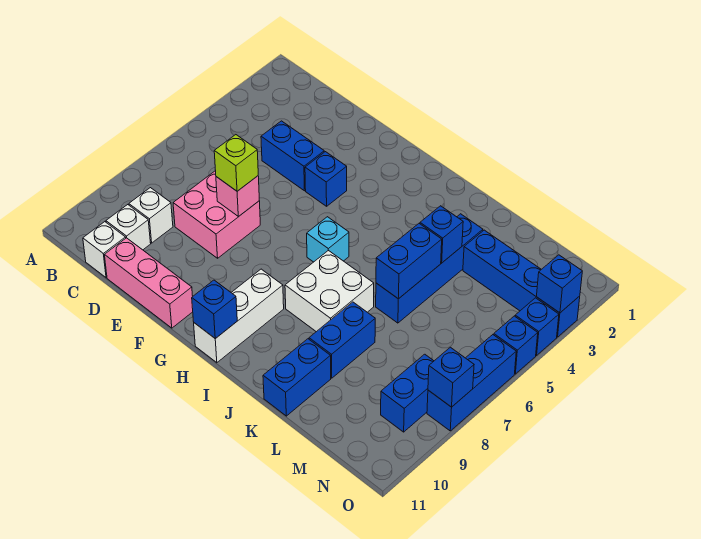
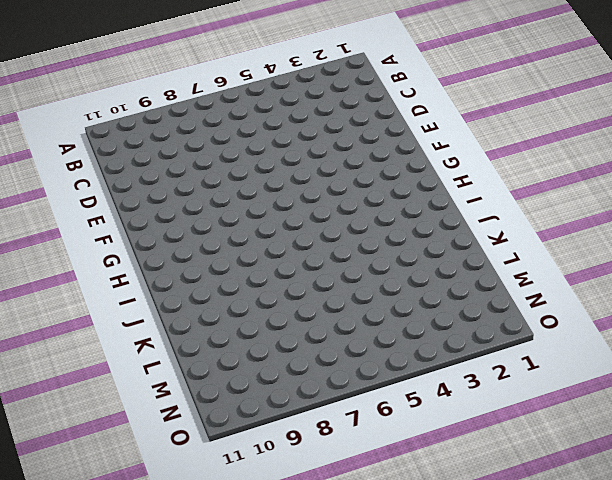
none -> white brick C9 level 1
none -> white brick C10 level 1
none -> white brick C11 level 1

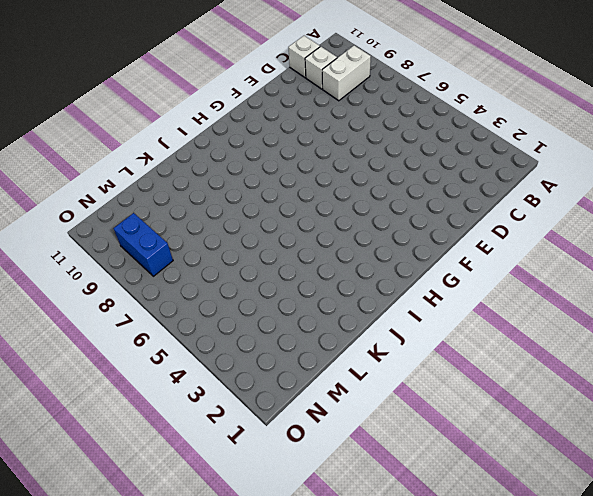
white brick B9:C9 level 1 -> white brick C9 level 1
none -> blue brick D4:E4 level 1
none -> pink brick D7:E8 level 1
none -> pink brick D11:F11 level 1

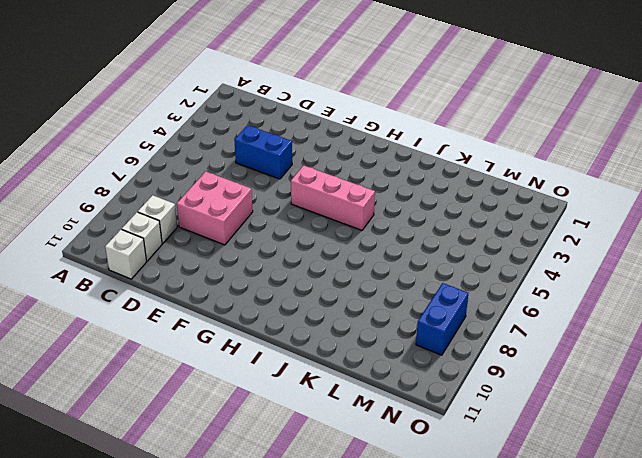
pink brick G5:I5 level 1 -> pink brick D11:F11 level 1
none -> blue brick F4 level 1
none -> cyan brick H6 level 1
none -> white brick H9:H11 level 1

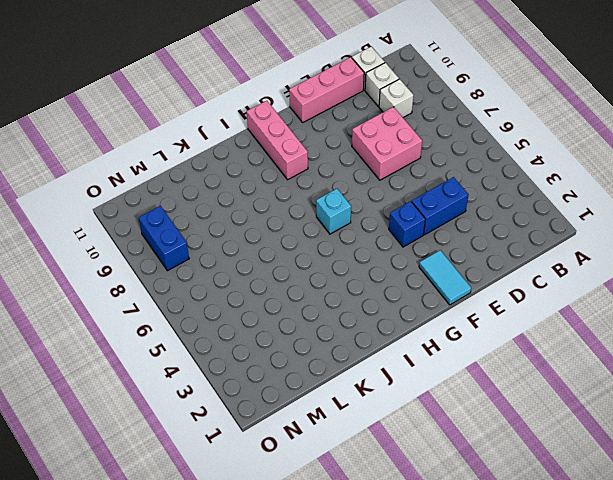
cyan tile F1:F2 level 1 -> none
pink brick H9:H11 level 1 -> white brick H9:H11 level 1
none -> white brick I7:J8 level 1
none -> blue brick K3:K6 level 1
none -> blue brick K8:K9 level 1

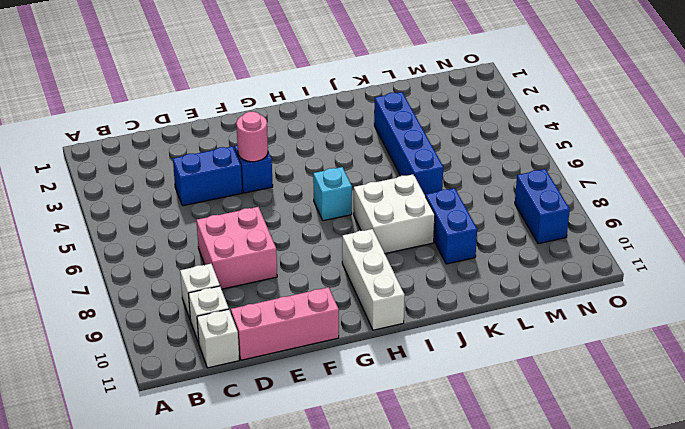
pink round brick F4 level 2 -> none
none -> blue brick K10:K11 level 1
none -> blue brick L3:O3 level 1
none -> blue brick O4 level 1

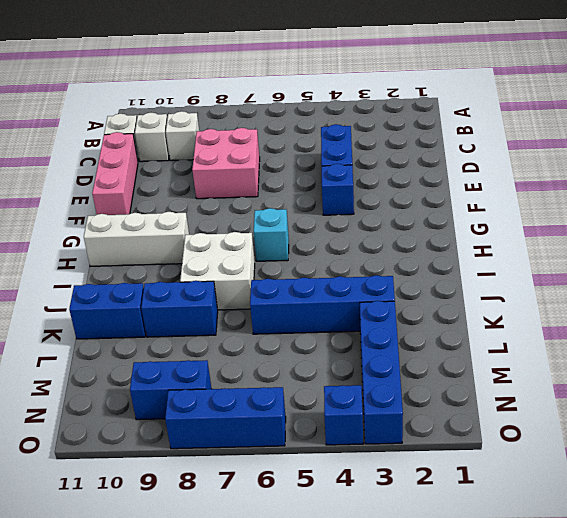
none -> blue brick O5 level 1
none -> pink brick E7 level 2
none -> blue brick H11 level 2

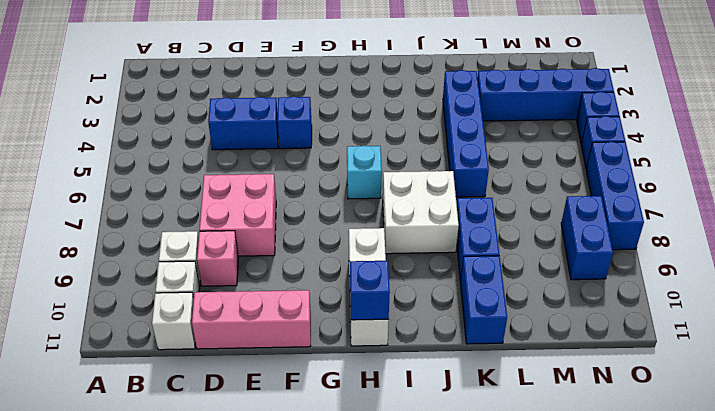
pink brick D9 level 1 -> pink brick E7 level 2
none -> blue brick K4 level 2
none -> blue brick K5:K6 level 2
none -> blue brick O3 level 2

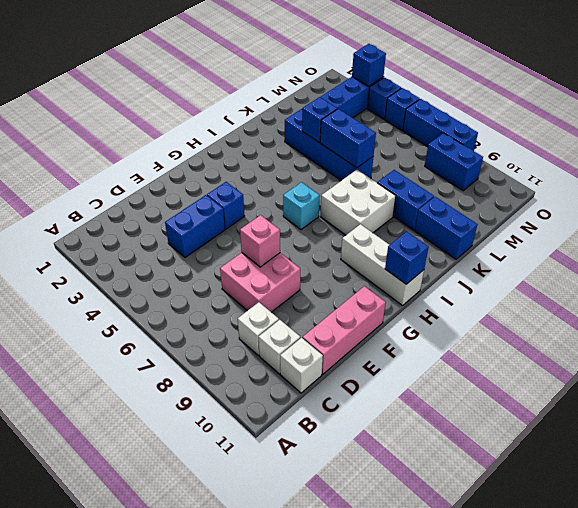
none -> blue brick O8 level 2
none -> lime brick E7 level 3

